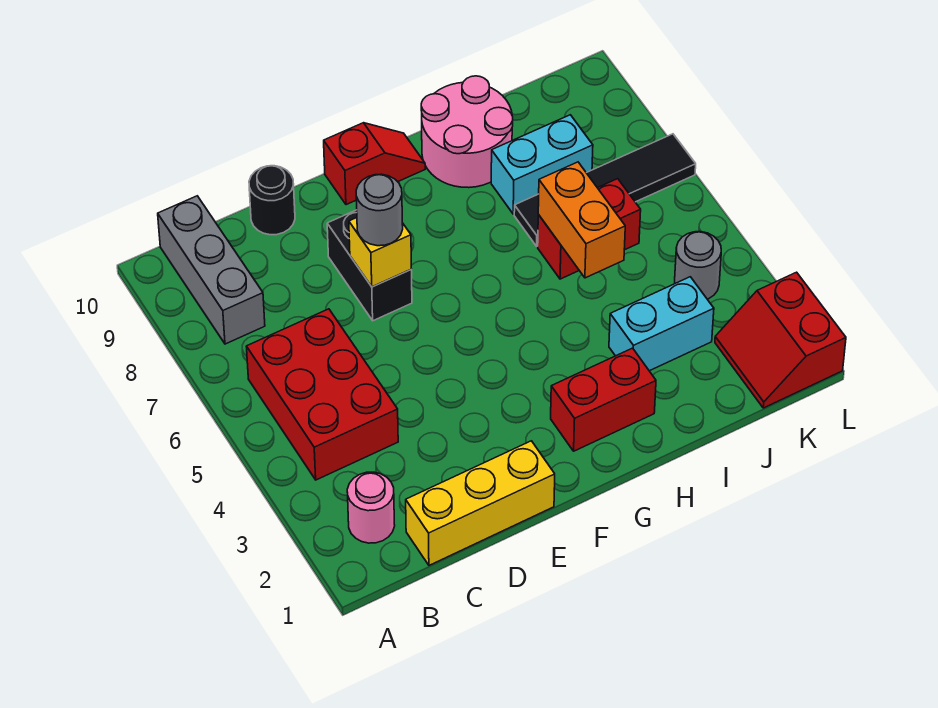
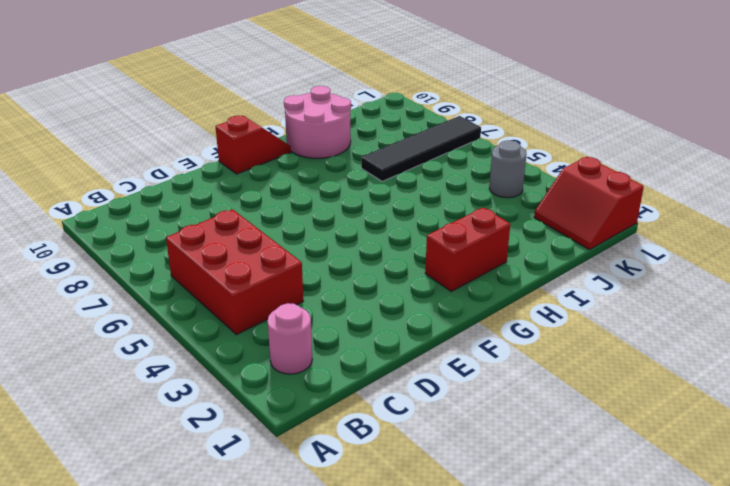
none -> grey brick B8:B10 level 1
none -> yellow brick C1:E1 level 1
none -> black round brick D10 level 1

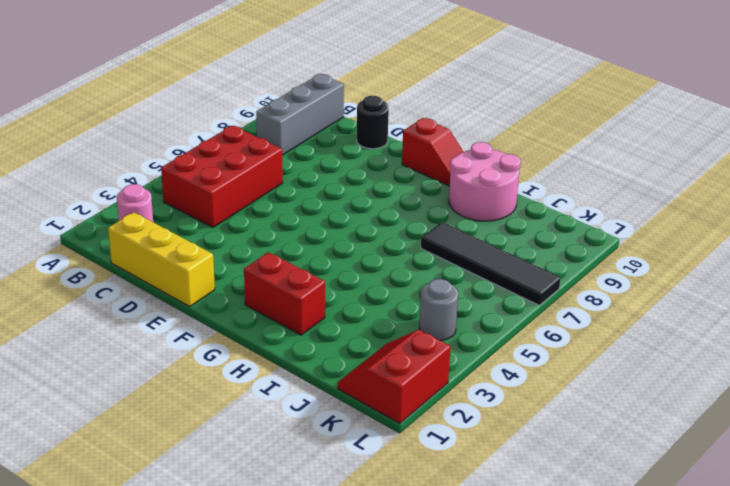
none -> black brick E7:E8 level 1
none -> cyan brick I3:J3 level 1
none -> red brick I6:J6 level 1

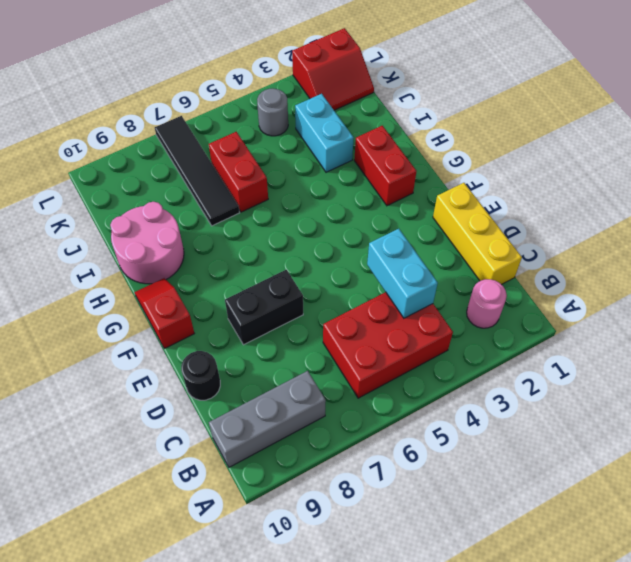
cyan brick C4:D4 level 2 -> cyan brick I8:J8 level 1
none -> yellow brick E7 level 2
none -> orange brick I5:I6 level 2
none -> grey round brick E7 level 3

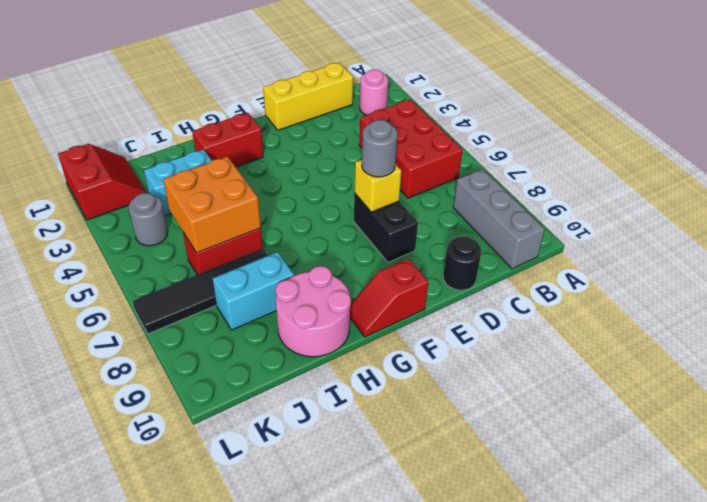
orange brick I5:J6 level 2 -> orange brick I5:I6 level 2

